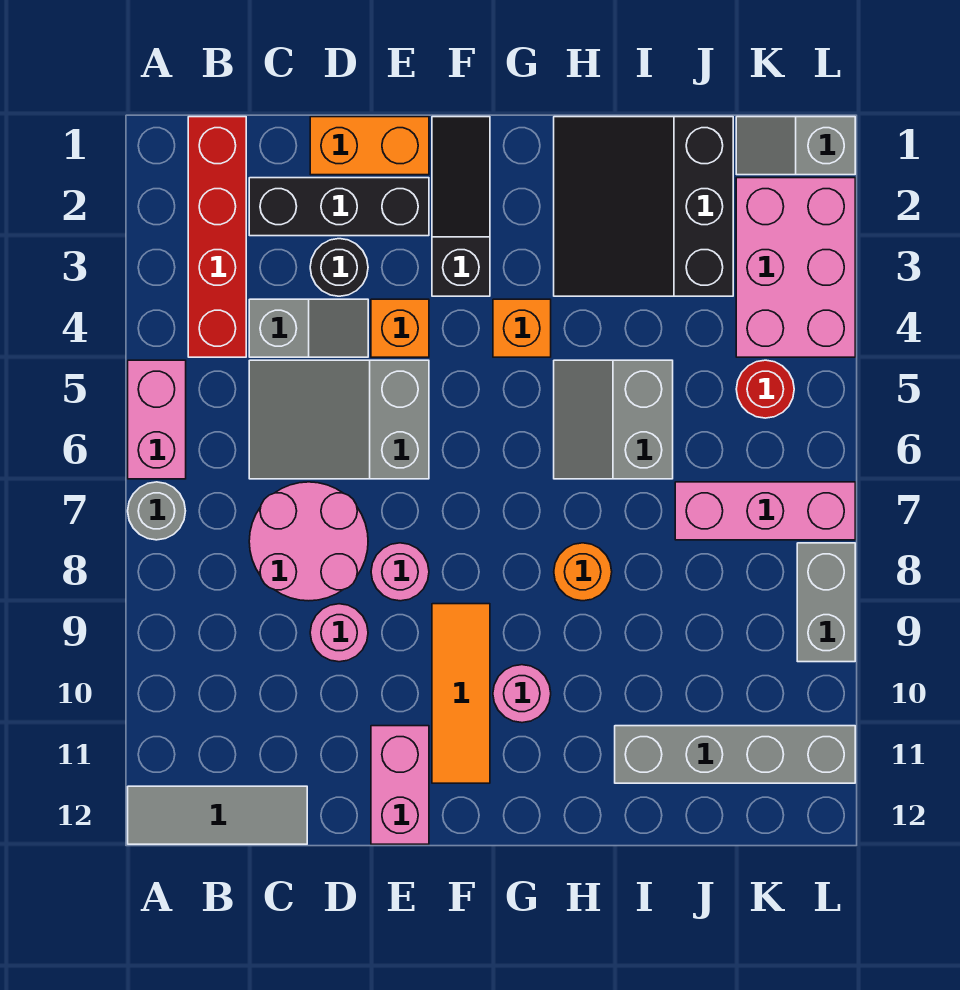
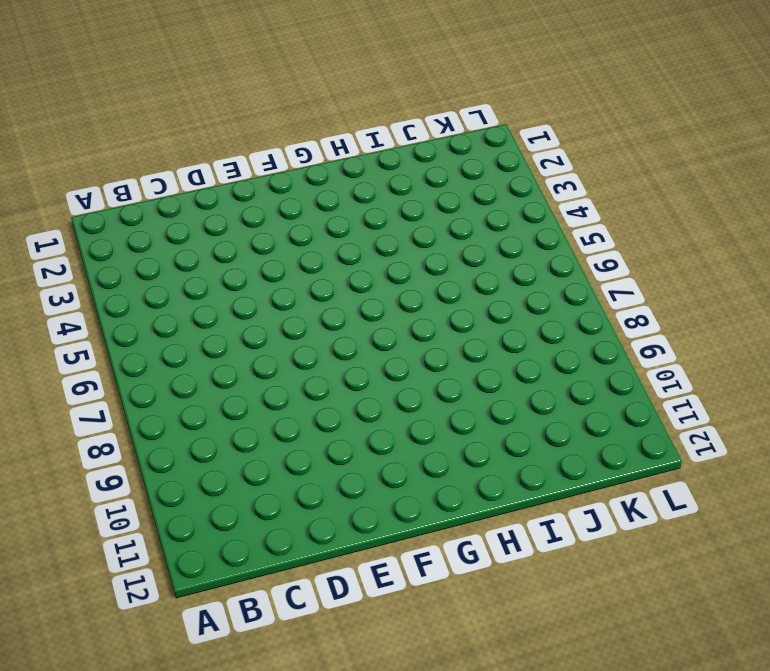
none -> pink brick A5:A6 level 1
none -> grey round brick A7 level 1
none -> grey tile A12:C12 level 1

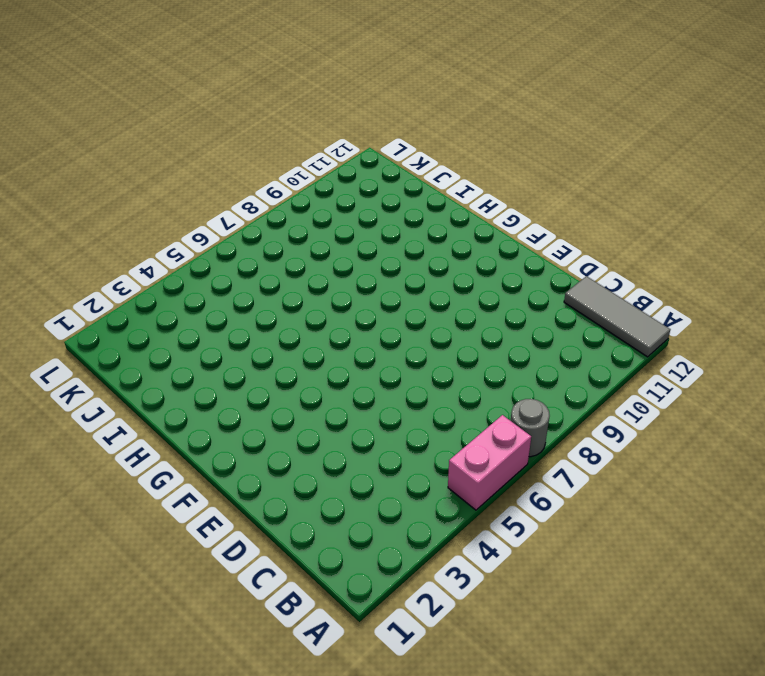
none -> red brick B1:B4 level 1
none -> black brick C2:E2 level 1
none -> grey slope C4:D4 level 1 top C

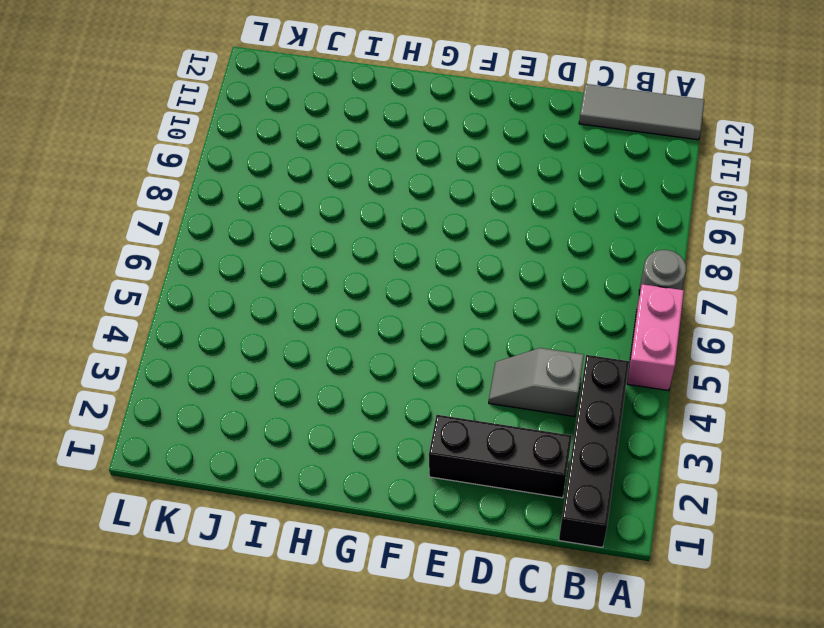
black brick B1:B4 level 1 -> red brick B1:B4 level 1
none -> grey slope C5:E6 level 1 top E
none -> pink round brick C7:D8 level 1
none -> orange brick D1:E1 level 1

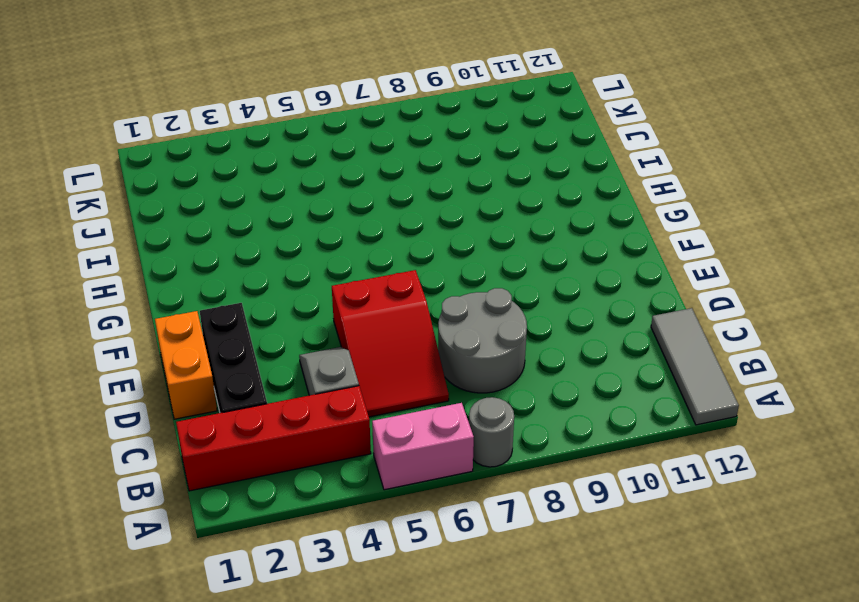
red slope C5:E6 level 1 top E -> grey slope C5:E6 level 1 top E
grey round brick C7:D8 level 1 -> pink round brick C7:D8 level 1
none -> black round brick D3 level 1
none -> pink round brick D9 level 1
none -> orange brick E4 level 1

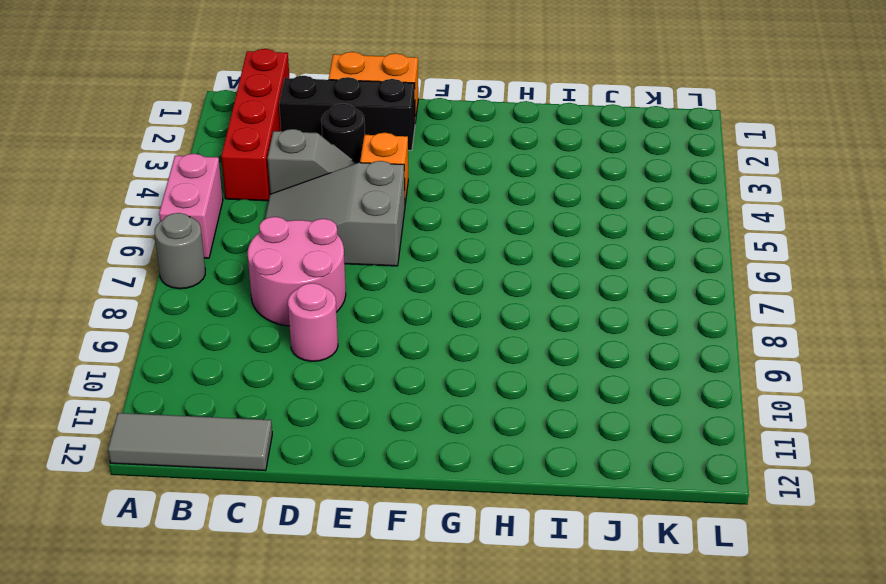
none -> pink round brick E8 level 1
none -> pink brick E11:E12 level 1
none -> black slope F1:F3 level 1 top 3

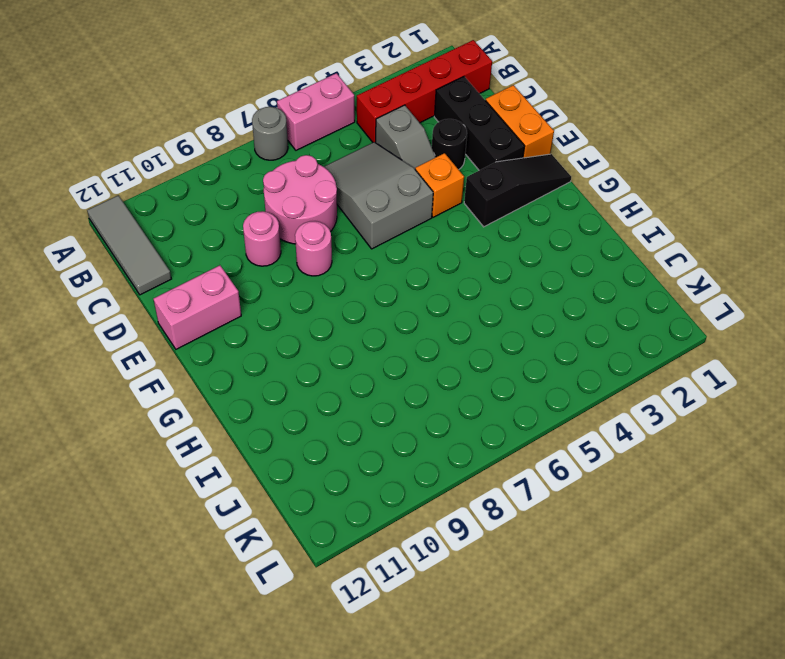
none -> orange tile F9:F11 level 1
none -> orange brick G4 level 1
none -> pink round brick G10 level 1

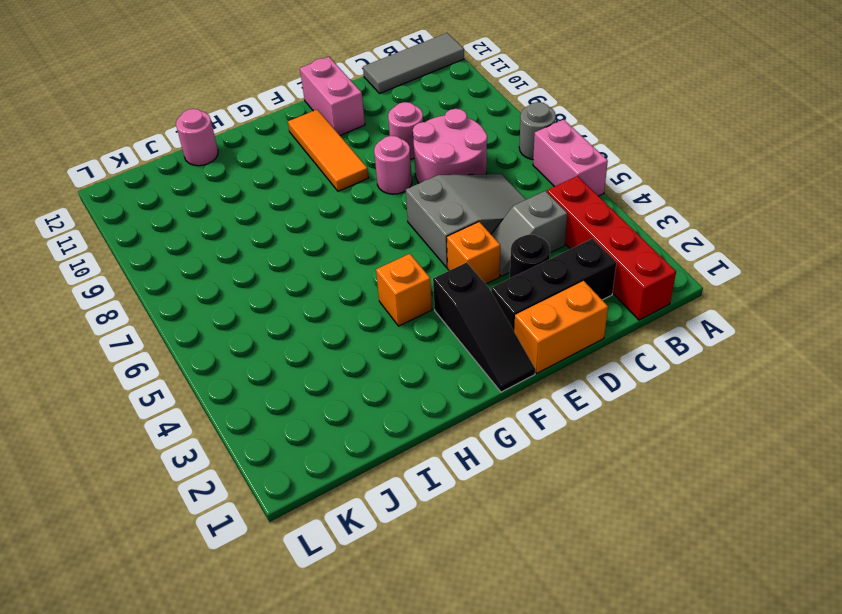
pink round brick I12 level 1 -> pink round brick G10 level 1
none -> black slope H1:J3 level 1 top J
none -> grey slope H5:I6 level 1 top I
none -> orange round brick H8 level 1

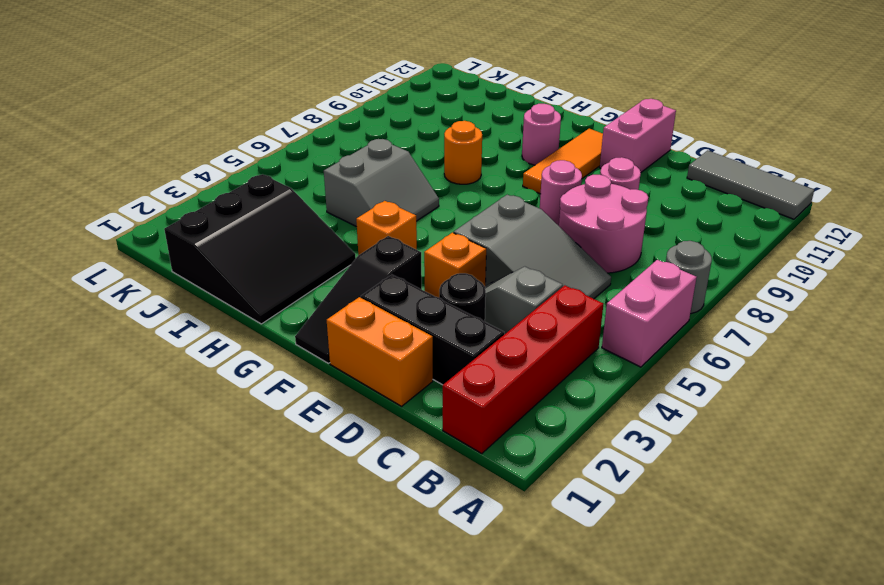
none -> grey brick I11:L11 level 1
none -> pink brick J7:L7 level 1
none -> grey slope K1:L1 level 1 top L

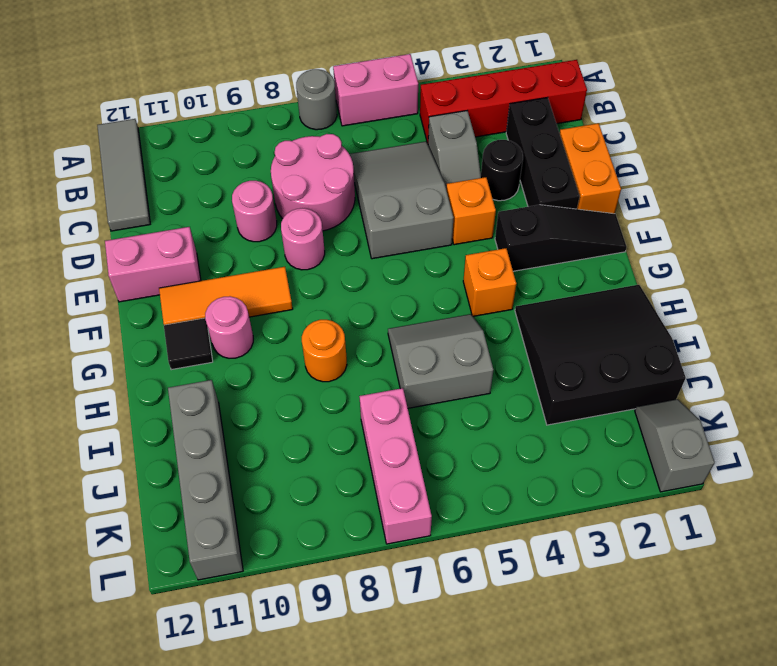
black tile G11 level 1 -> none
none -> pink brick K2:L4 level 1
none -> red round brick K5 level 1
none -> grey brick L8:L9 level 1

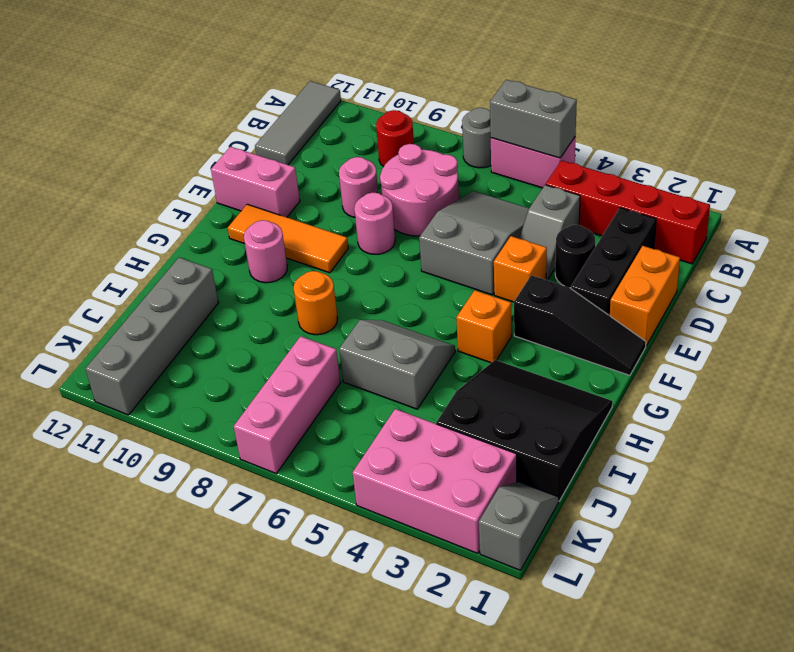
grey brick A5:A6 level 2 -> grey brick L8:L9 level 1
red round brick B9 level 1 -> red round brick K5 level 1

